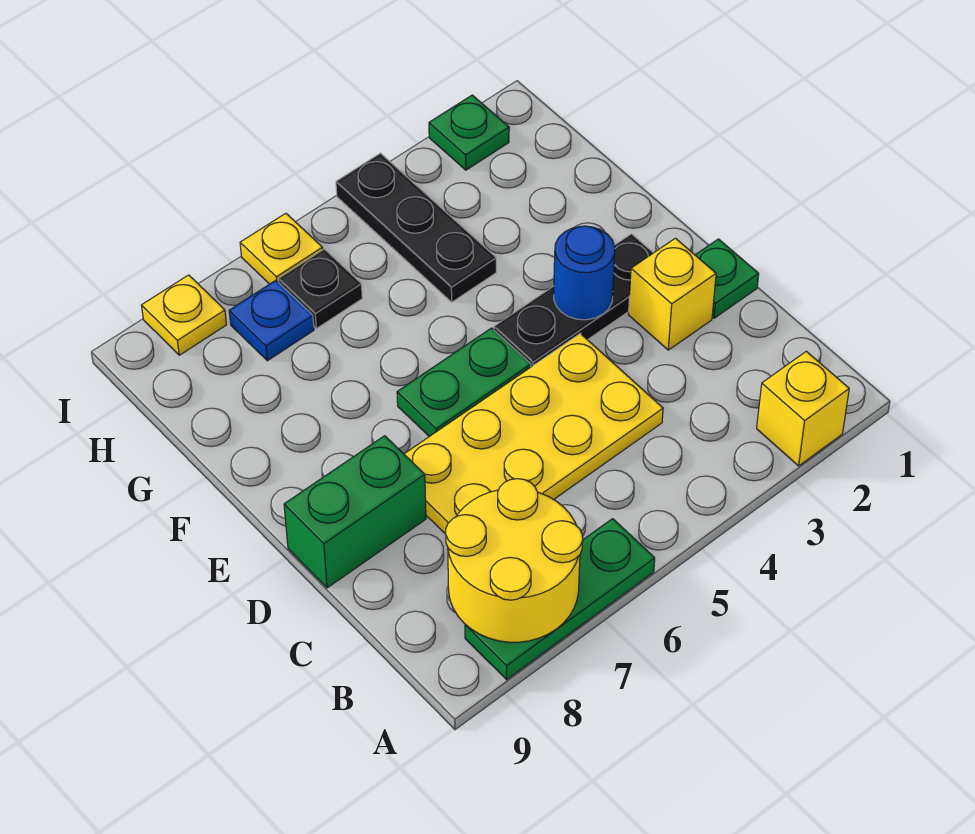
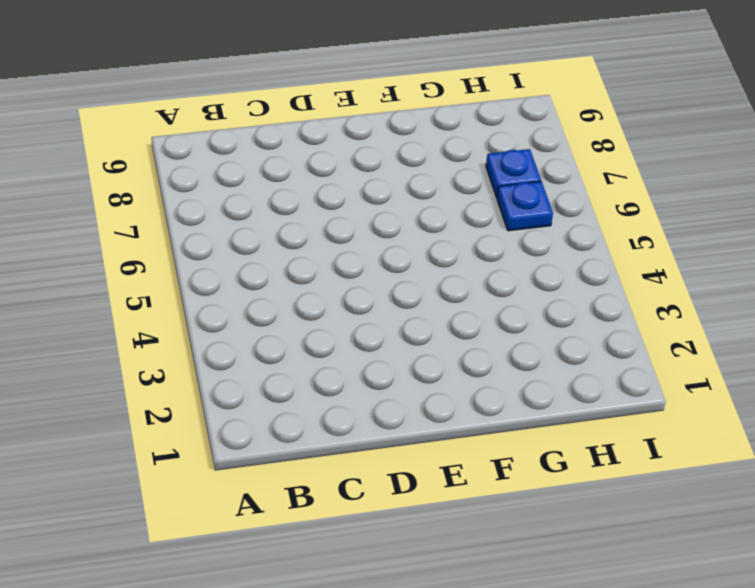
blue plate H6 level 1 -> black plate H6 level 1
none -> yellow brick A2 level 1
none -> green plate A6:A8 level 1
none -> yellow plate C4:D7 level 1

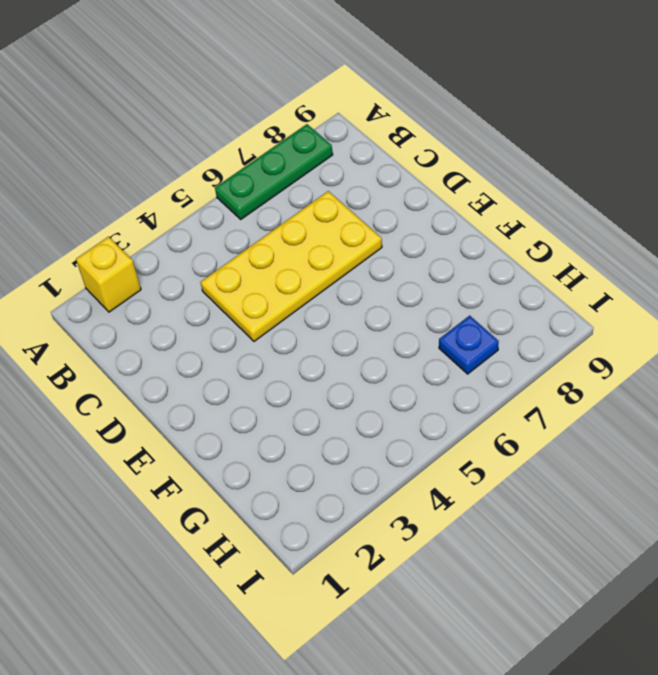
none -> green plate D1 level 1
none -> yellow brick D2 level 1
none -> green brick D8:D9 level 1

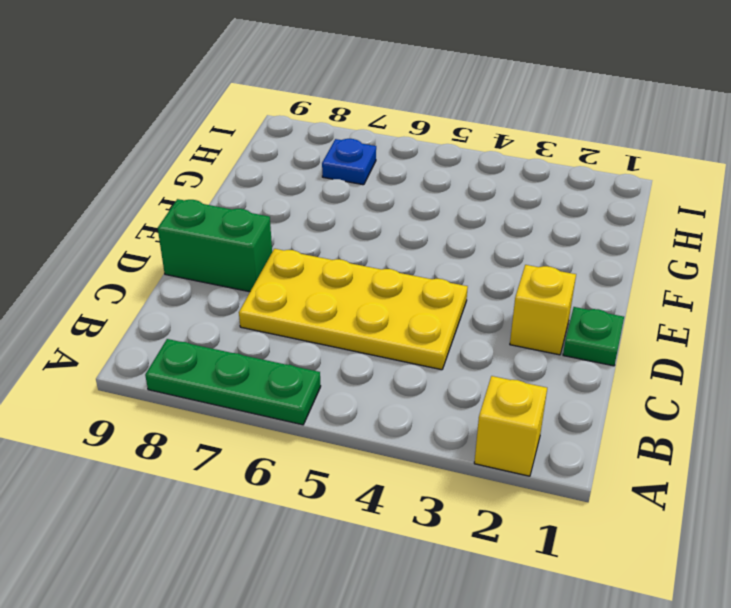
none -> black plate E2:E4 level 1
none -> green plate E5:E6 level 1
none -> black plate G4:I4 level 1

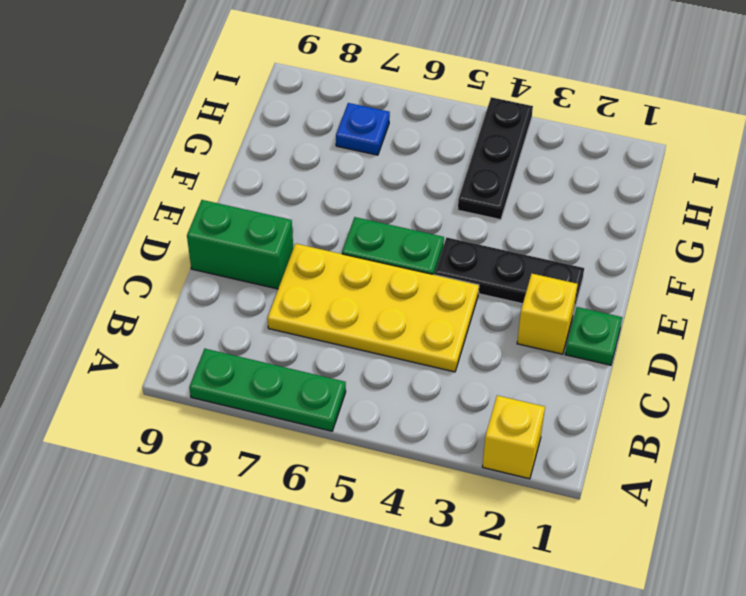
none -> black plate H6 level 1
none -> green plate I2 level 1
none -> yellow plate I6 level 1

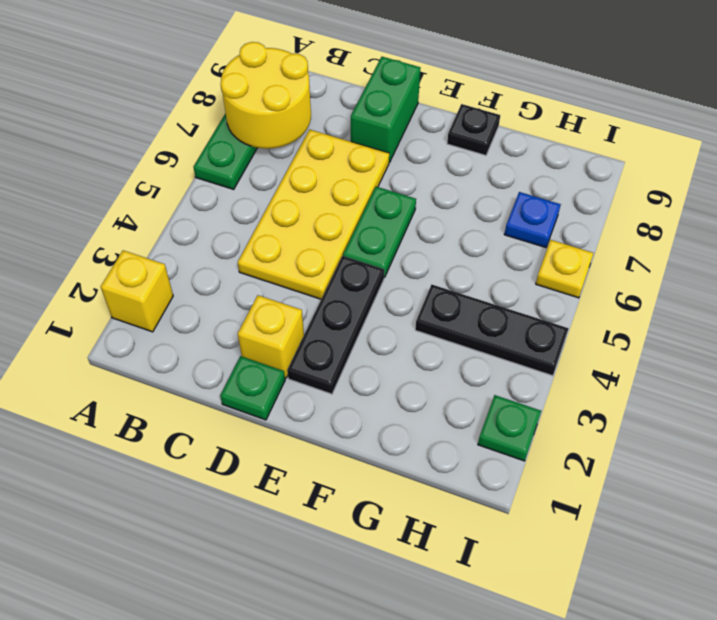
black plate F9 level 1 -> black plate H6 level 1
none -> yellow plate I8 level 1
none -> blue round brick E3 level 2

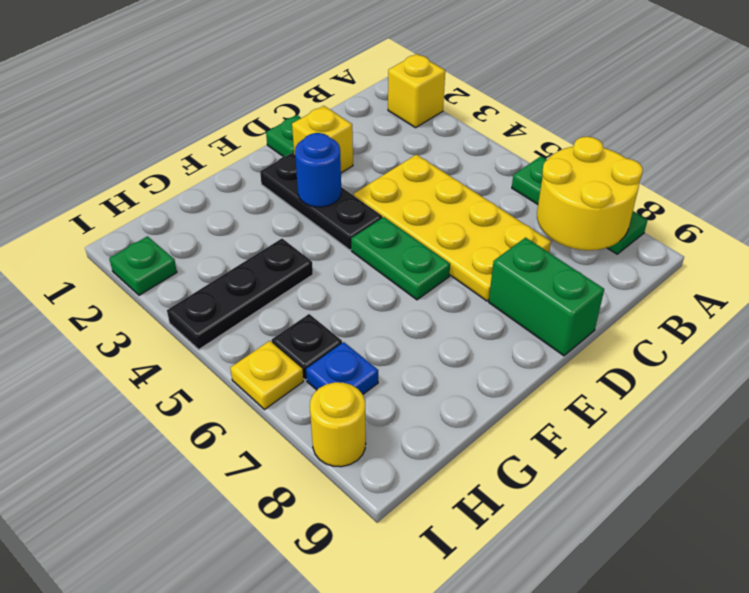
yellow round brick I8 level 1 -> yellow plate I8 level 1

